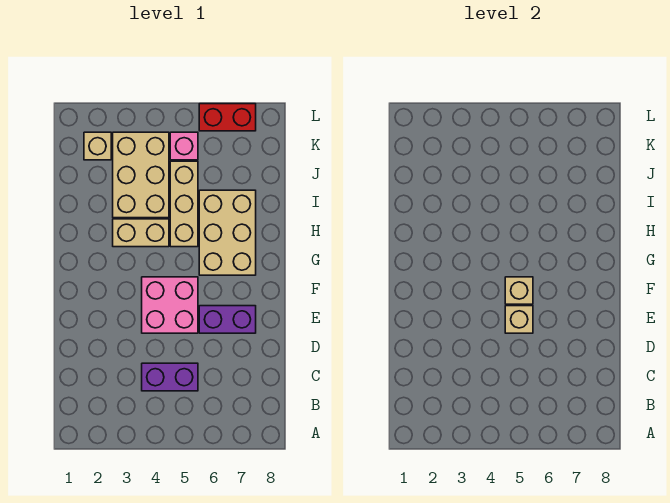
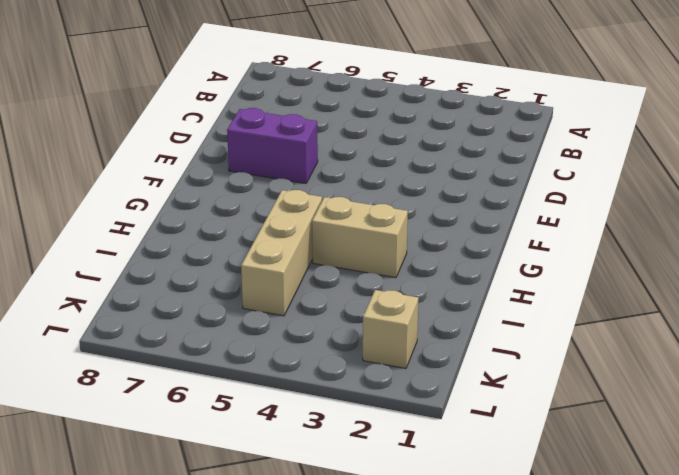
none -> purple brick C4:C5 level 1
none -> pink brick E4:F5 level 1
none -> tan brick G6:I7 level 1

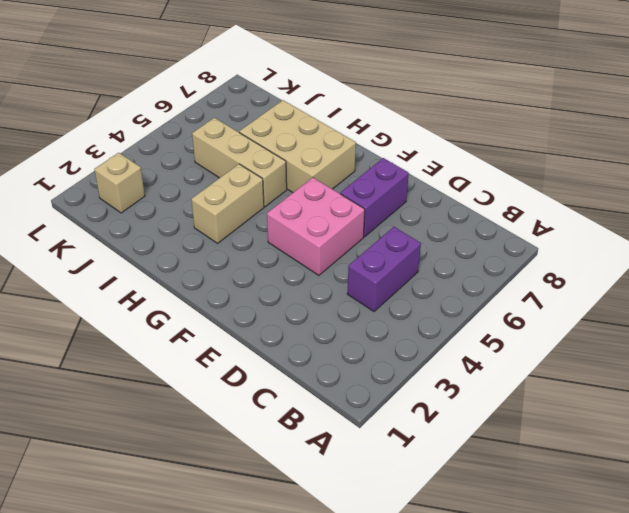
none -> tan brick I3:K4 level 1
none -> pink brick K5 level 1
none -> red brick L6:L7 level 1

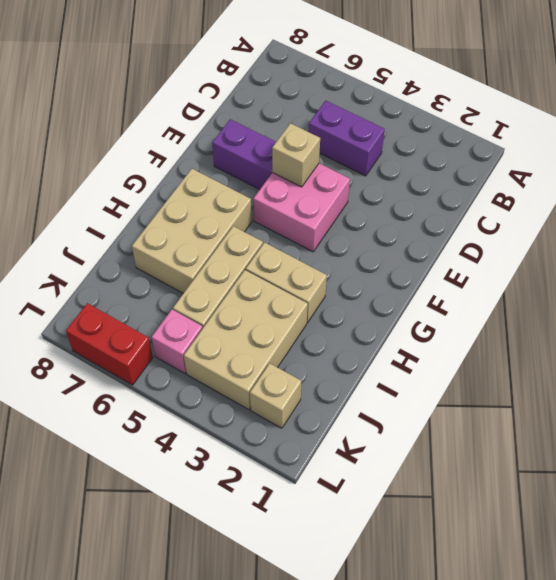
none -> tan brick F5 level 2

